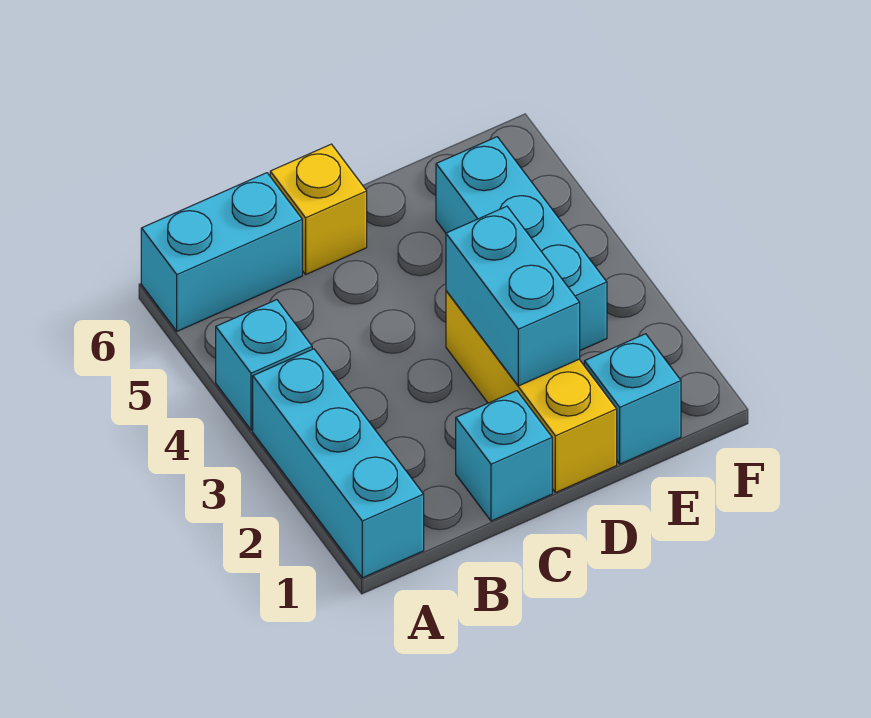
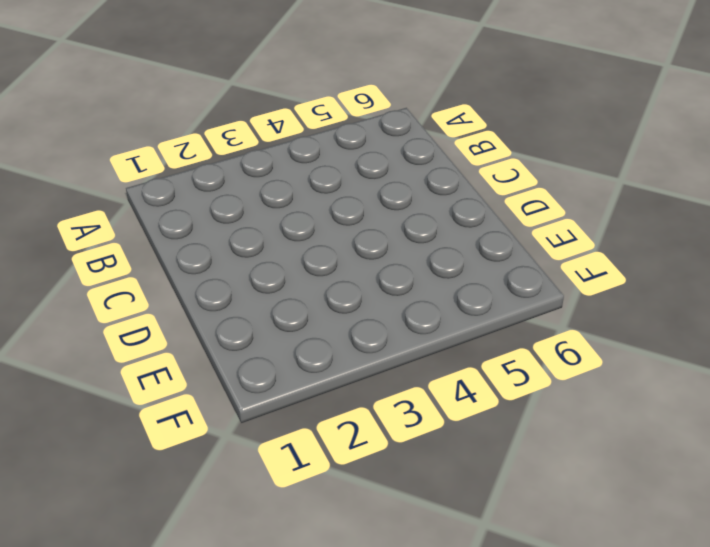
none -> cyan brick A1:A3 level 1
none -> cyan brick A4 level 1

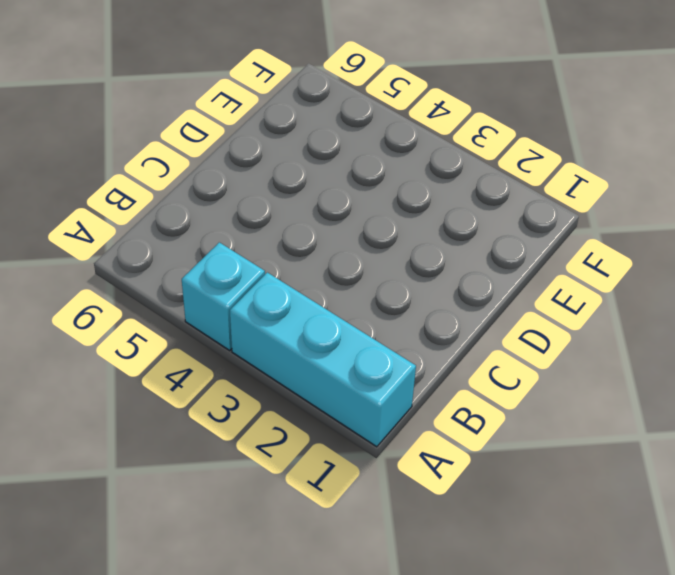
none -> cyan brick A6:B6 level 1
none -> cyan brick C1 level 1

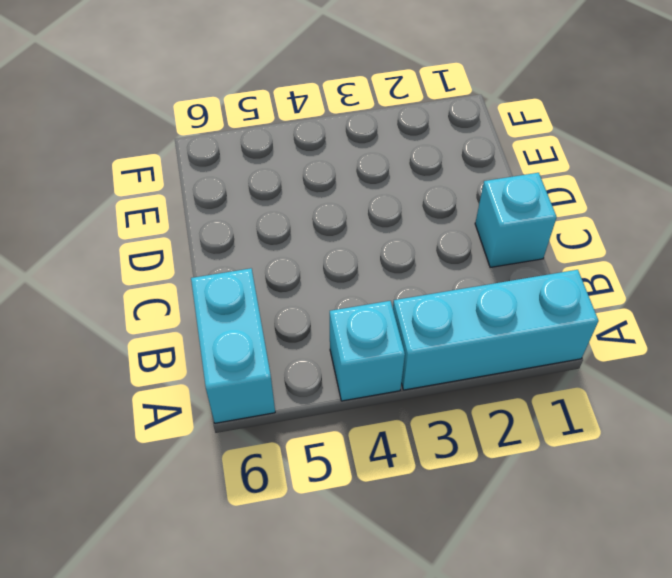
none -> yellow brick C6 level 1
none -> yellow brick D1:D3 level 1

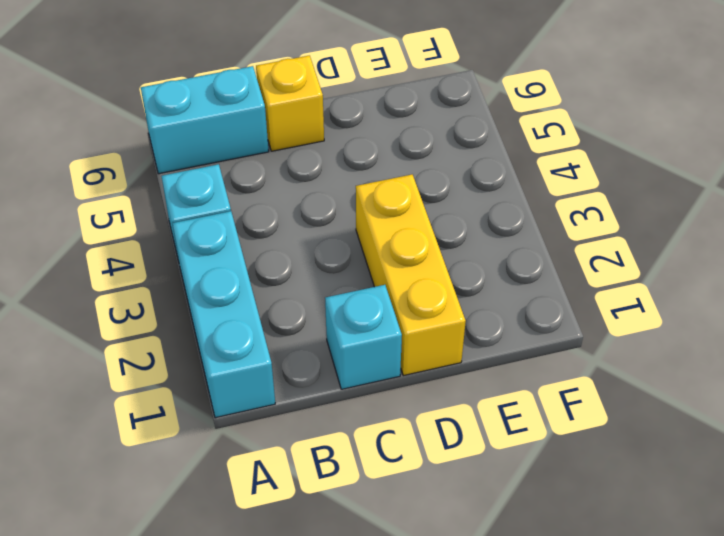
none -> cyan brick E1 level 1
none -> cyan brick E3:E5 level 1

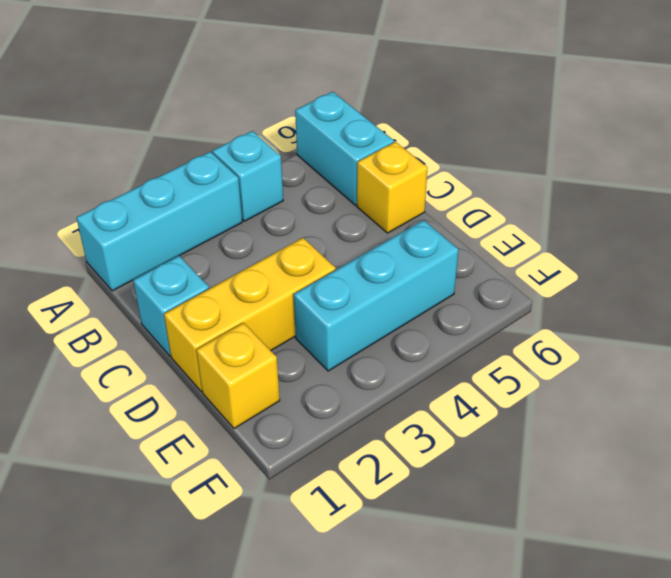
yellow brick E1 level 1 -> cyan brick E1 level 1
none -> cyan brick D2:D3 level 2

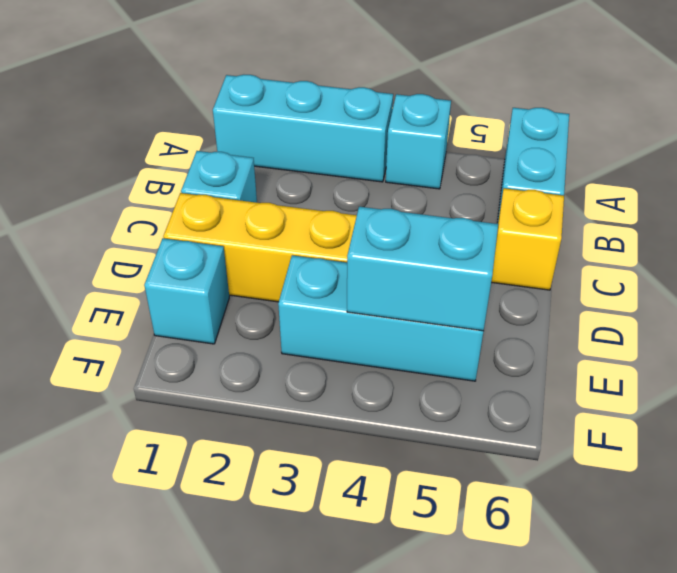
cyan brick E4:E5 level 2 -> cyan brick D2:D3 level 2

